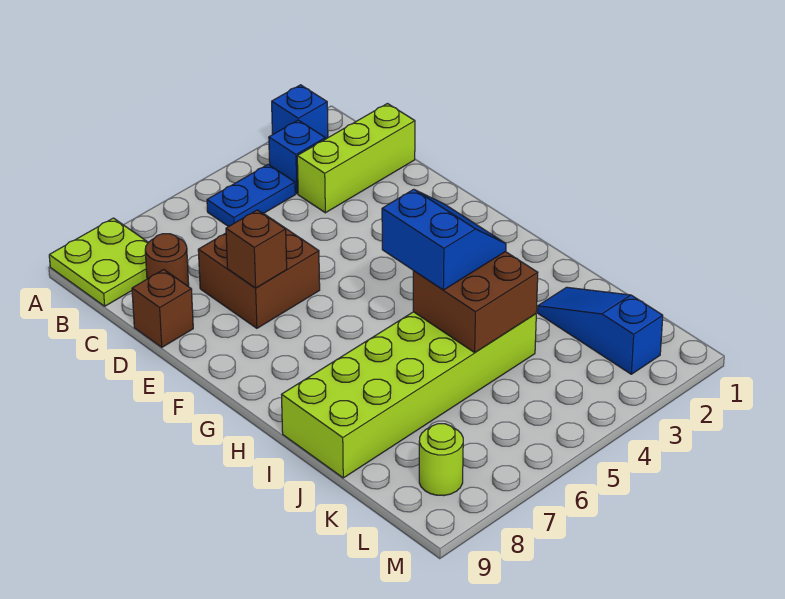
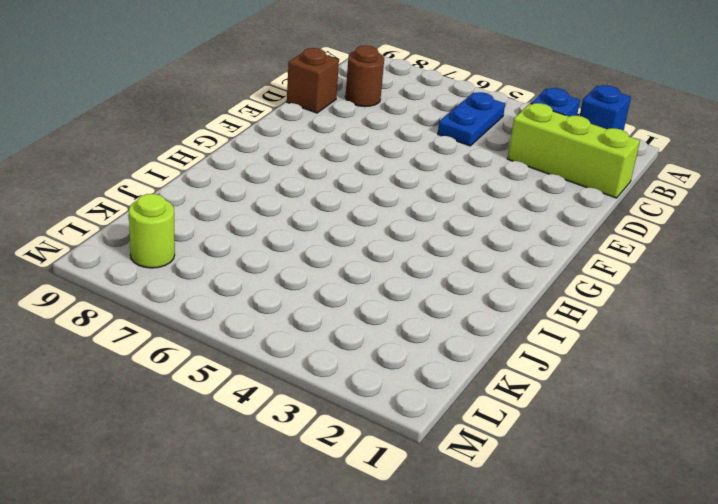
blue plate B5:C5 level 1 -> blue plate B4:B5 level 1
none -> lime plate A8:B9 level 1
none -> brown brick D6:E7 level 1
none -> lime brick I4:J9 level 1

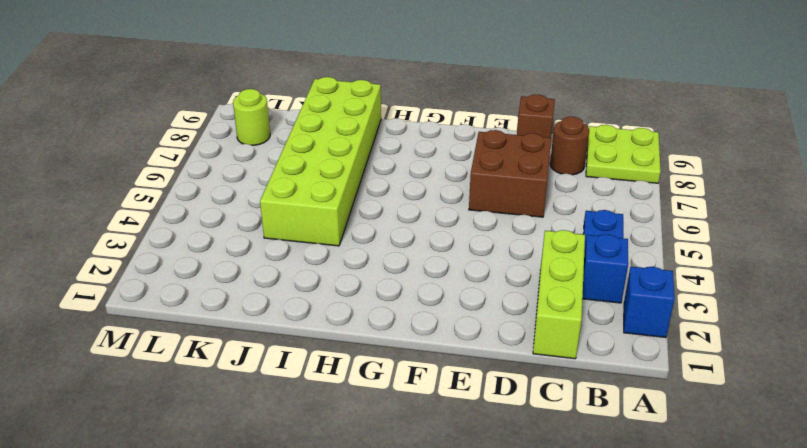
none -> blue slope J2:L2 level 1 top L
none -> brown brick E7 level 2
none -> brown brick I4:J5 level 2

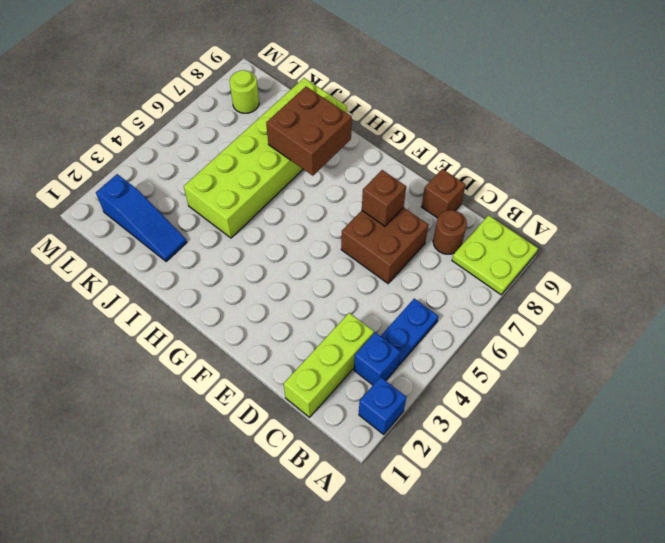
brown brick H7:I8 level 2 -> brown brick I4:J5 level 2
none -> blue slope H4:I5 level 3 top 5

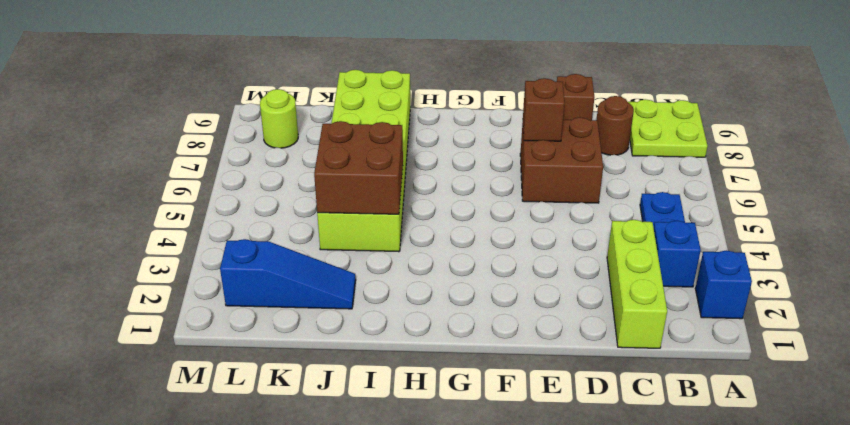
none -> blue slope H4:I5 level 3 top 5

